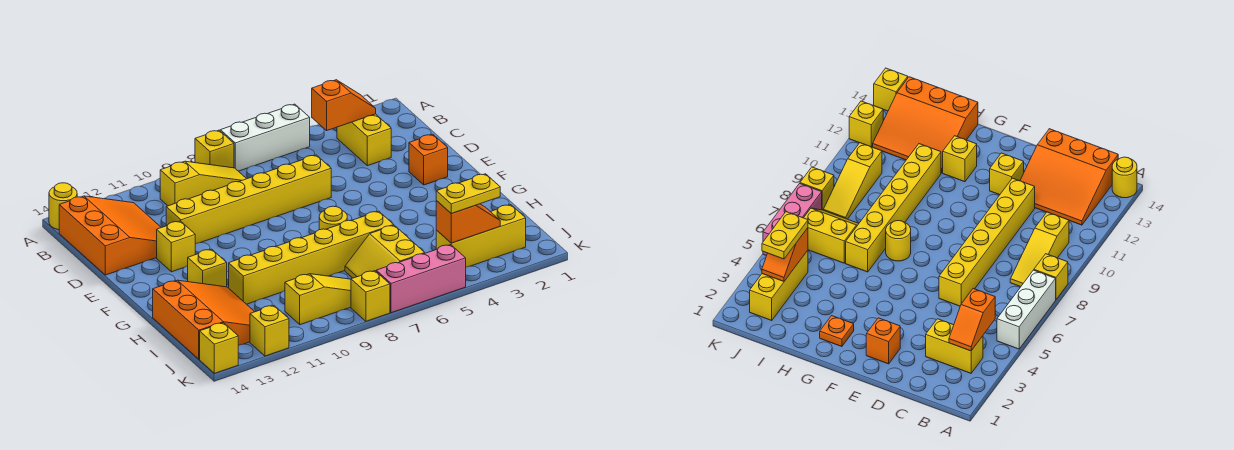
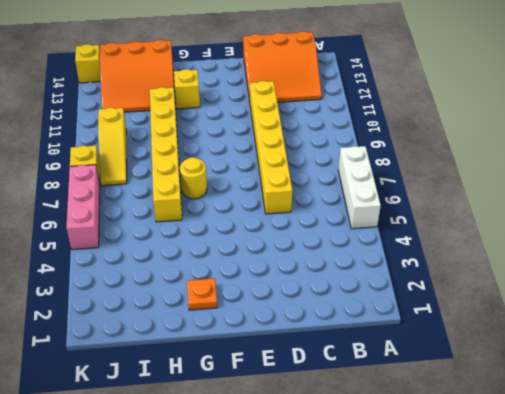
none -> yellow brick A8 level 1
none -> yellow round brick A14 level 1
none -> yellow brick B3:C3 level 1

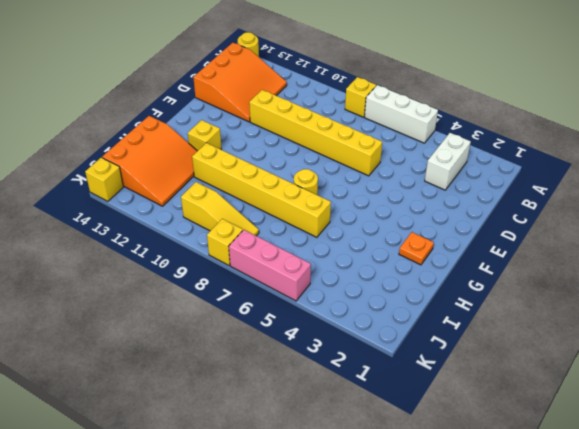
white brick B3:C3 level 1 -> yellow brick B3:C3 level 1
none -> yellow slope B8:B10 level 1 top 10
none -> orange brick E2 level 1
none -> yellow brick E12 level 1

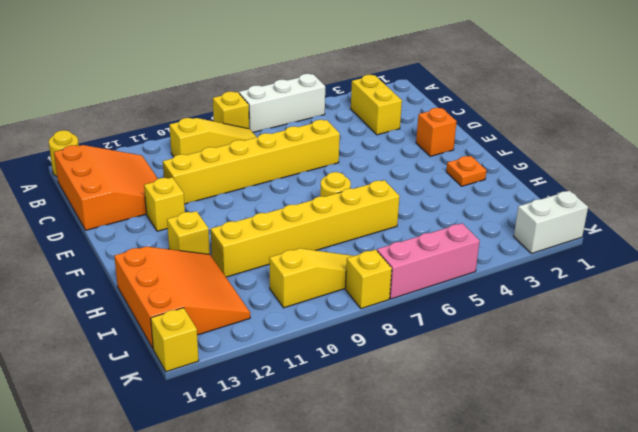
white brick K1:K2 level 1 -> none
none -> yellow slope I6:J7 level 1 top 6
none -> yellow brick J2:J4 level 1
none -> yellow brick K12 level 1

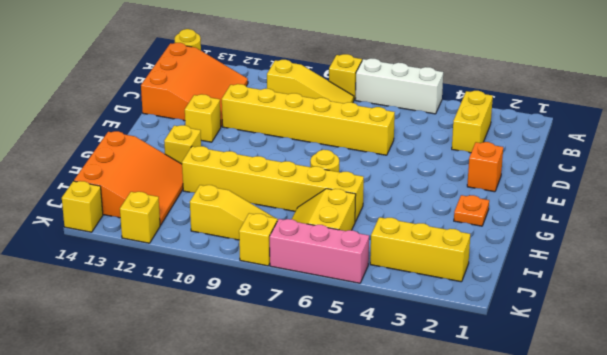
none -> orange slope B3:B4 level 2 top 4
none -> orange slope J3:J4 level 2 top 4
none -> yellow plate J3:J4 level 3

